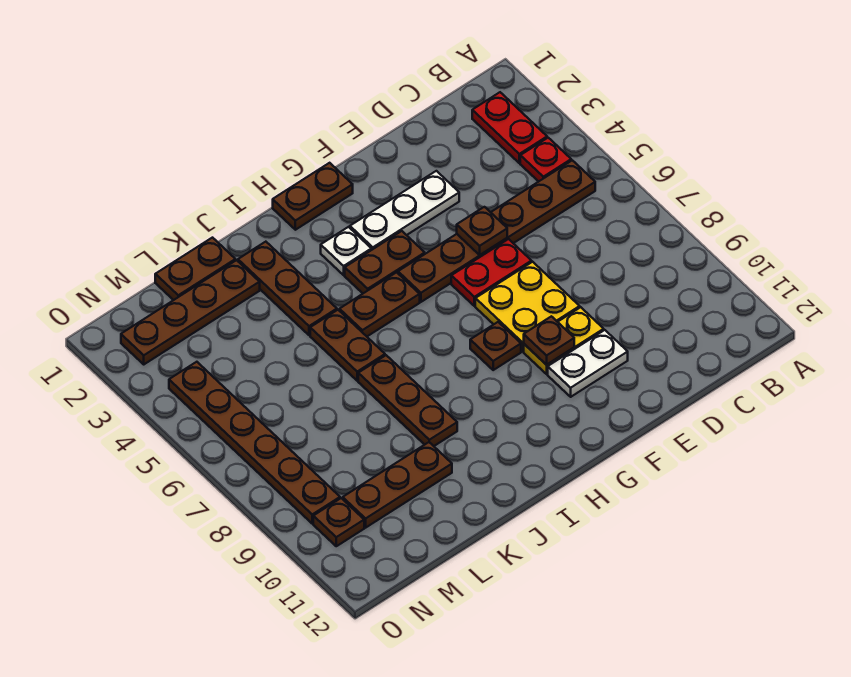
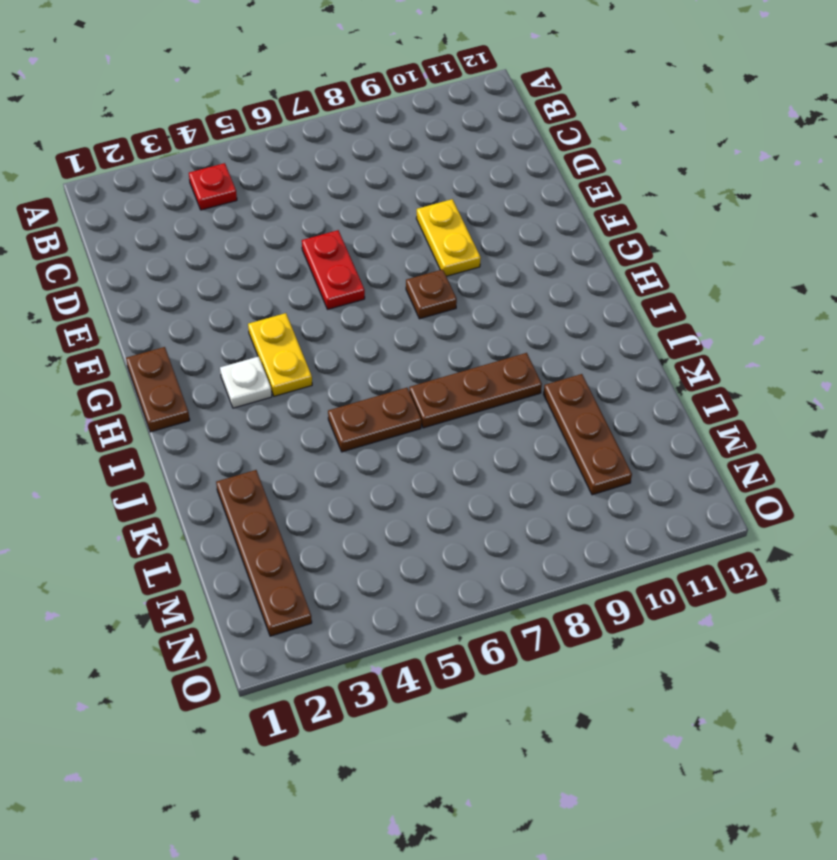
yellow plate G4:H4 level 1 -> brown plate G4:H4 level 1
none -> red plate B2:B3 level 1
none -> brown plate B5:G5 level 1
none -> white plate E3:G3 level 1

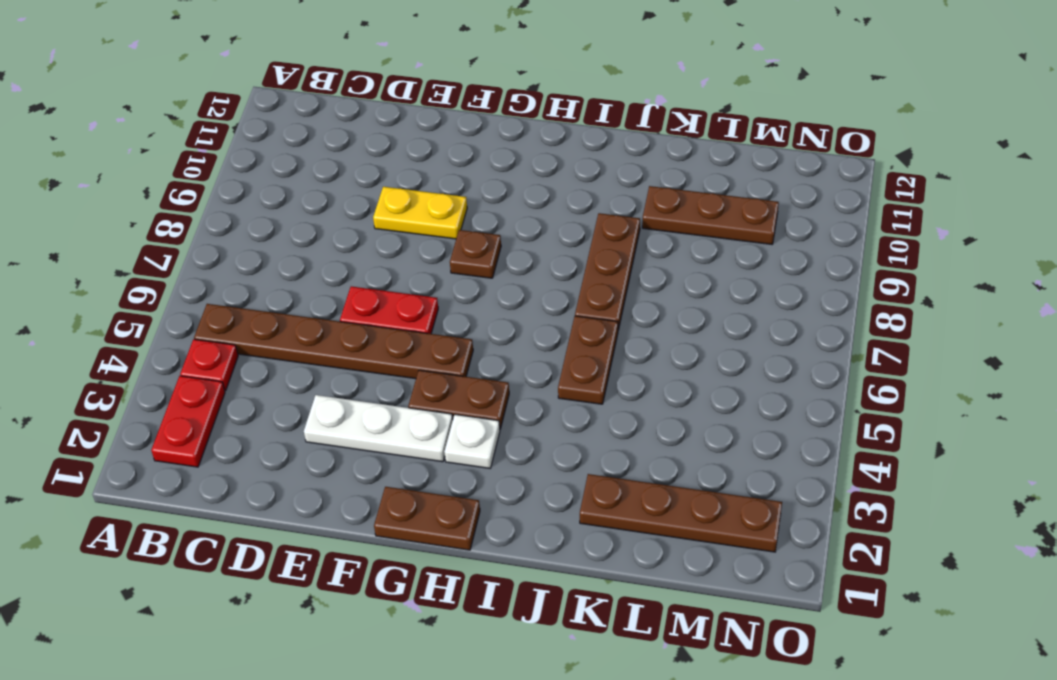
none -> yellow plate E7:F8 level 1
none -> white plate E10:F10 level 1
none -> brown plate H5:I5 level 1

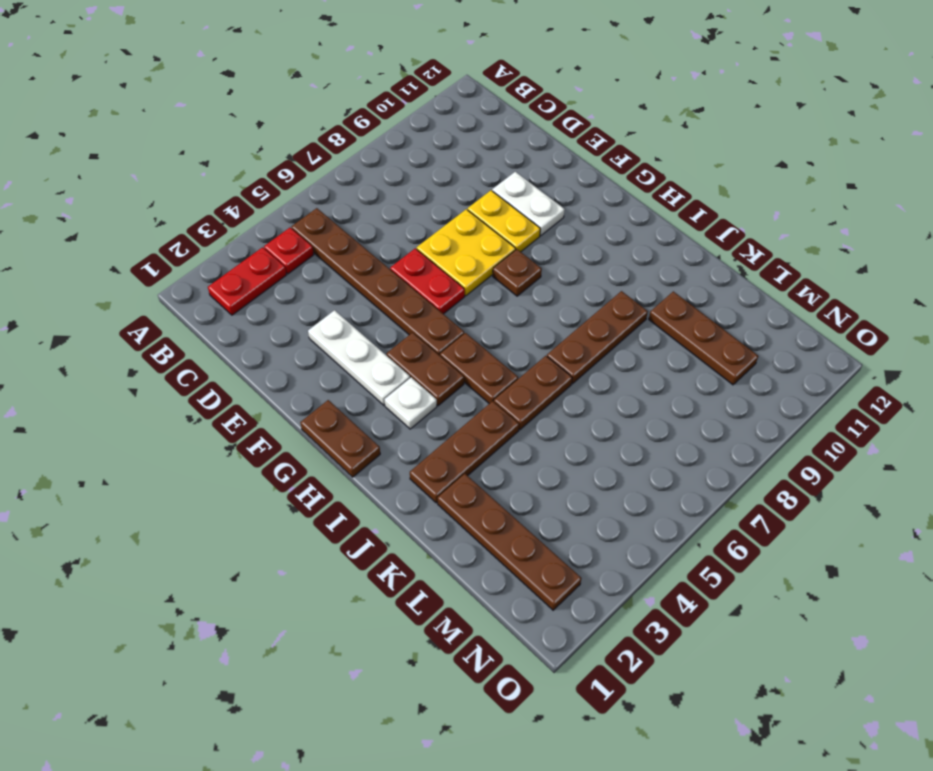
none -> brown plate K1:L1 level 1
none -> brown plate N4:N9 level 1
none -> brown plate N10 level 1

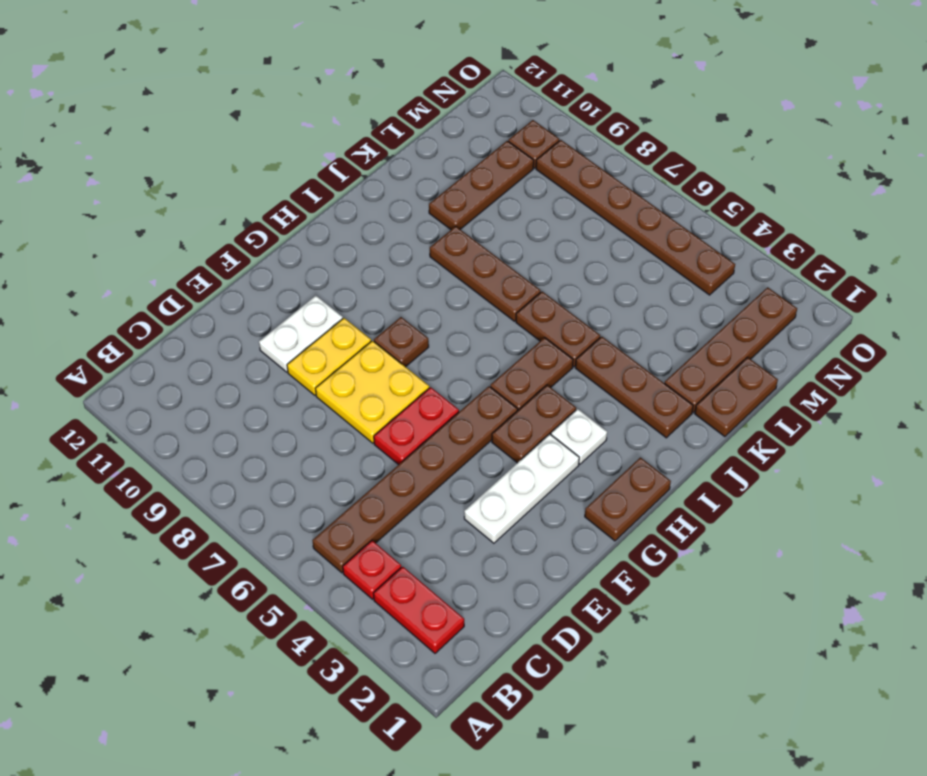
none -> brown plate E5 level 2
none -> brown plate F9 level 2

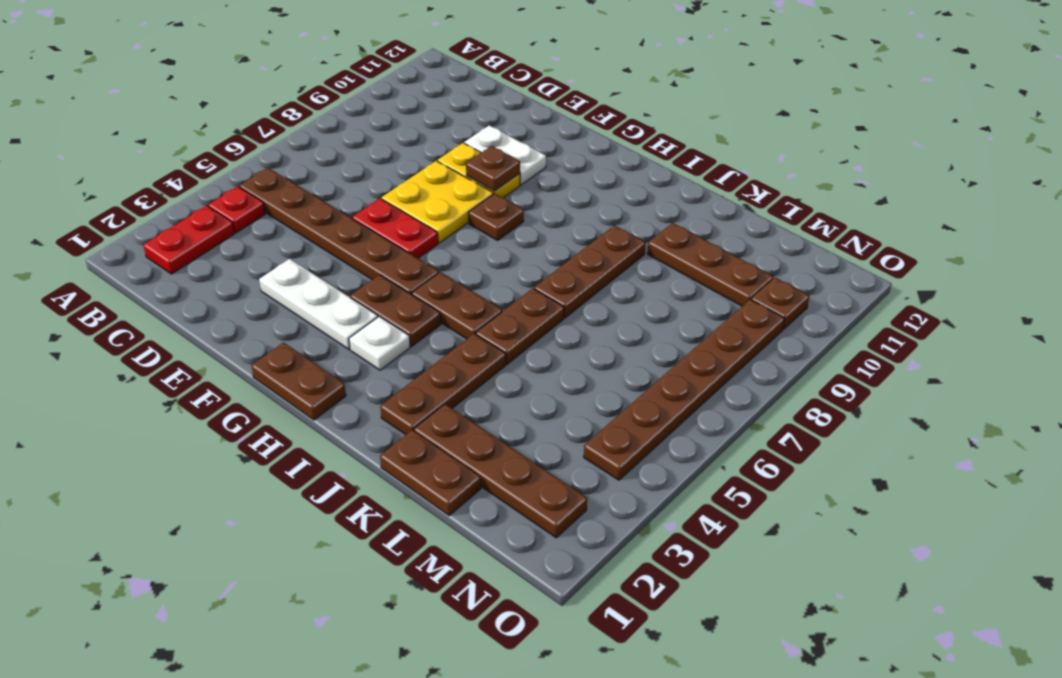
none -> brown plate E5 level 2

